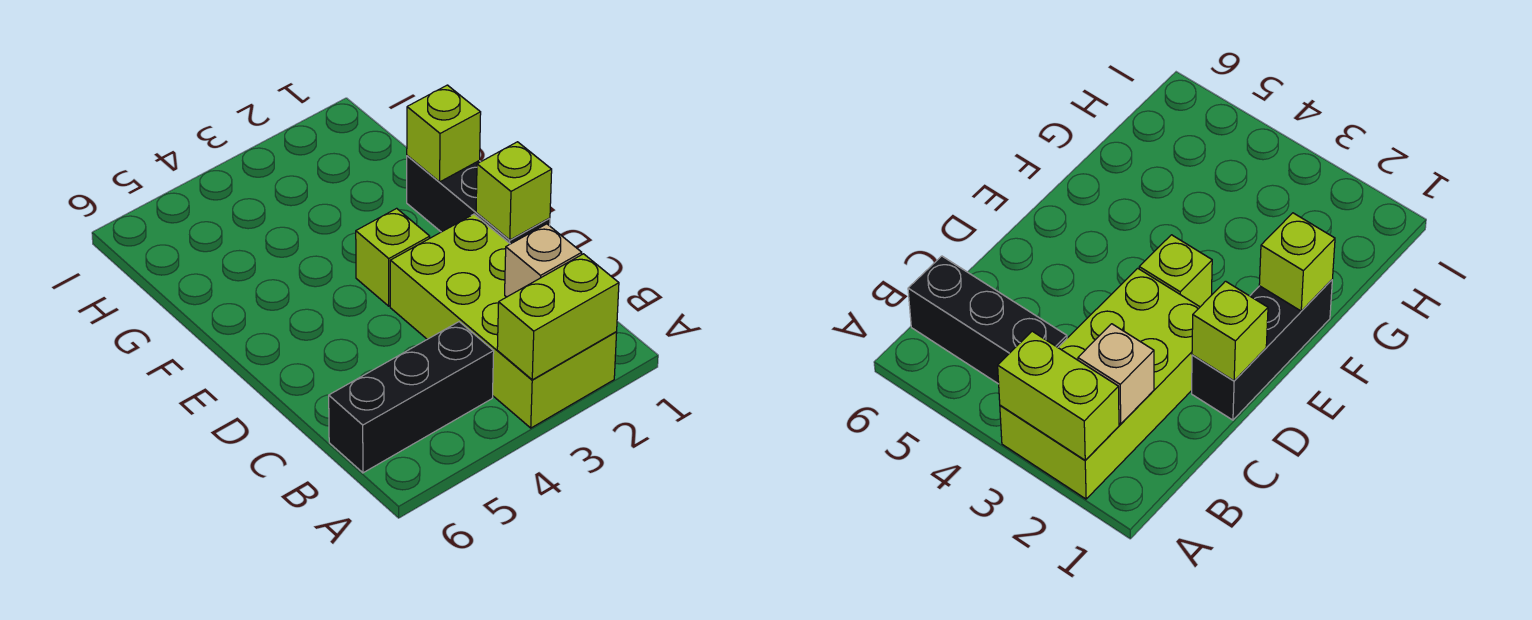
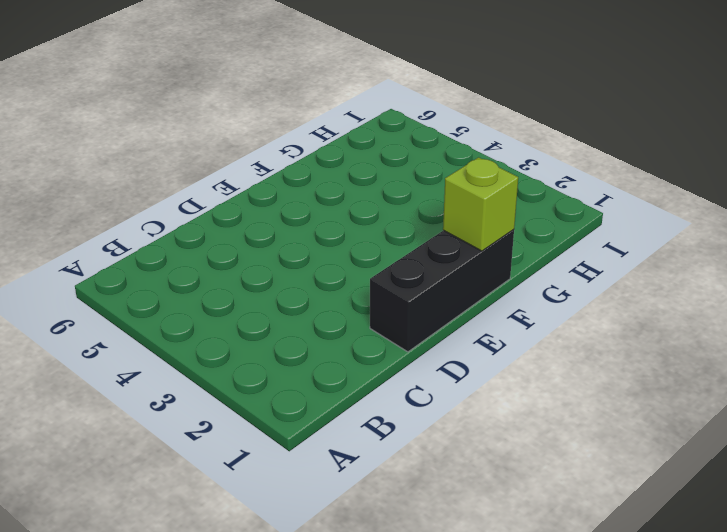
none -> lime brick A2:D3 level 1
none -> black brick B4:B6 level 1

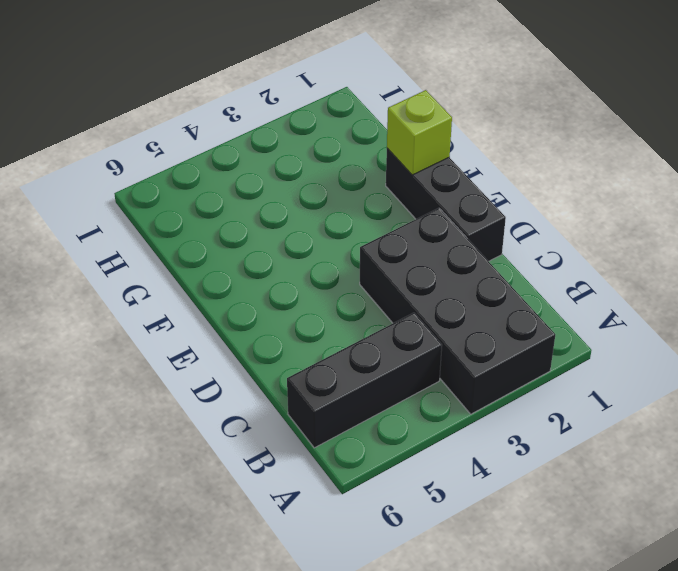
black brick A2:D3 level 1 -> lime brick A2:D3 level 1
none -> lime brick E3 level 1
none -> lime brick A2:A3 level 2

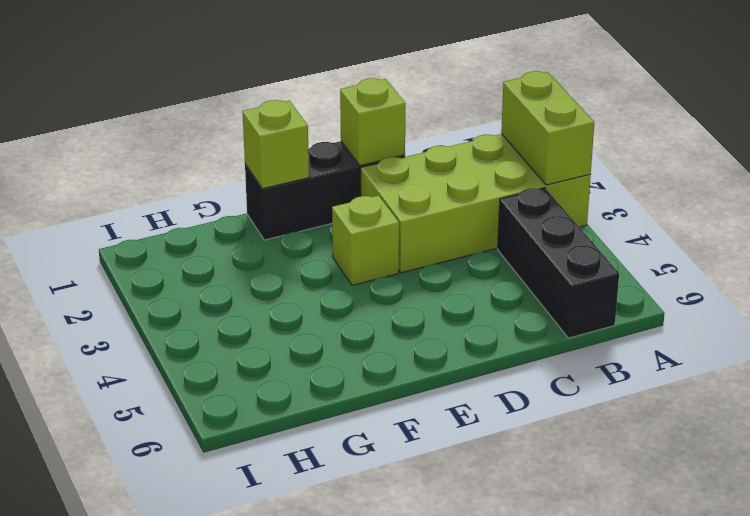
none -> tan brick B2 level 2

